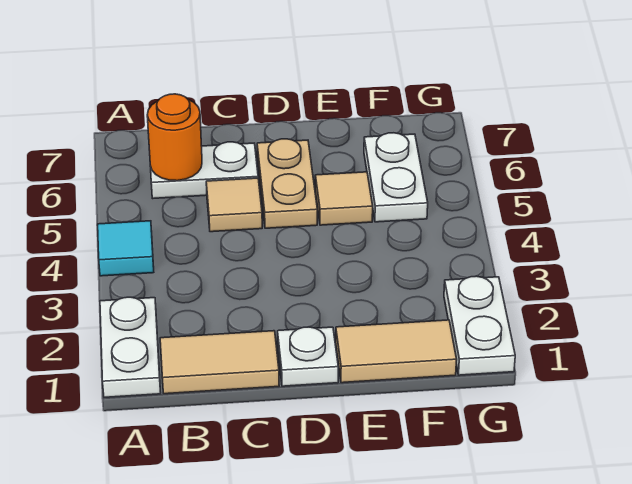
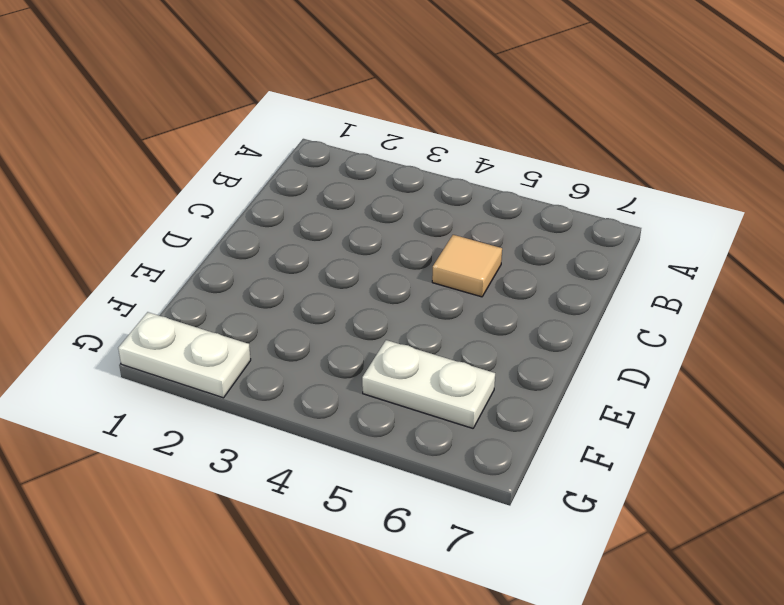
none -> white plate A1:A2 level 1
none -> cyan tile A4 level 1
none -> tan tile B1:C1 level 1

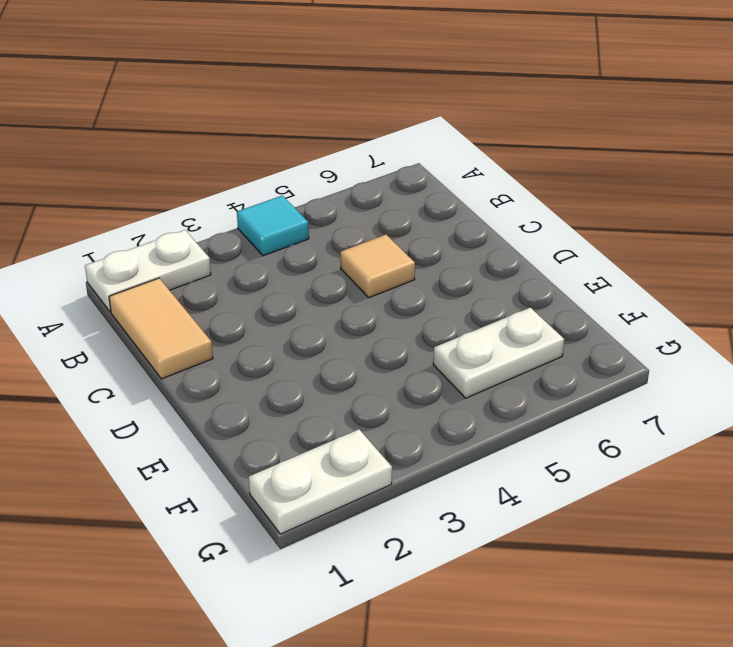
none -> white plate B6:C6 level 1
none -> white plate D1 level 1
none -> tan plate D5:D6 level 1

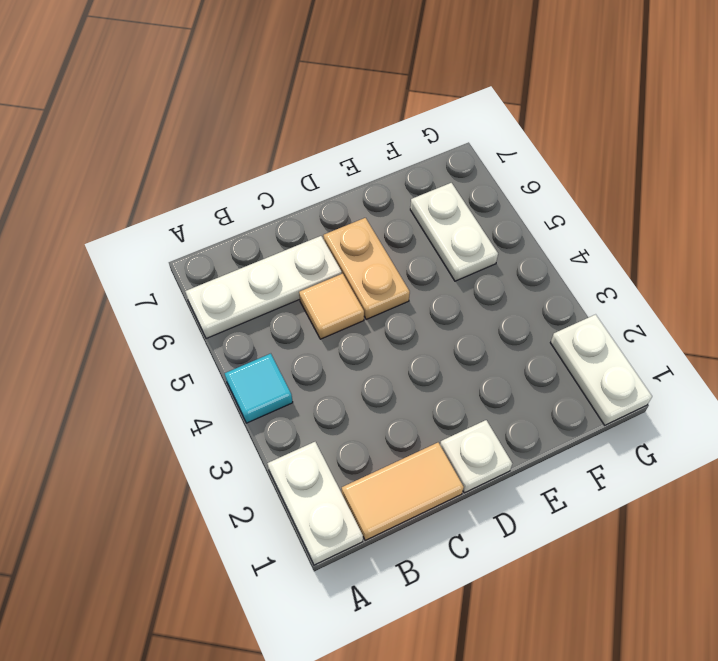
white plate A6:C6 level 1 -> white plate B6:C6 level 1
none -> tan tile E1:F1 level 1
none -> tan tile E5 level 1
none -> orange round brick B6 level 2

